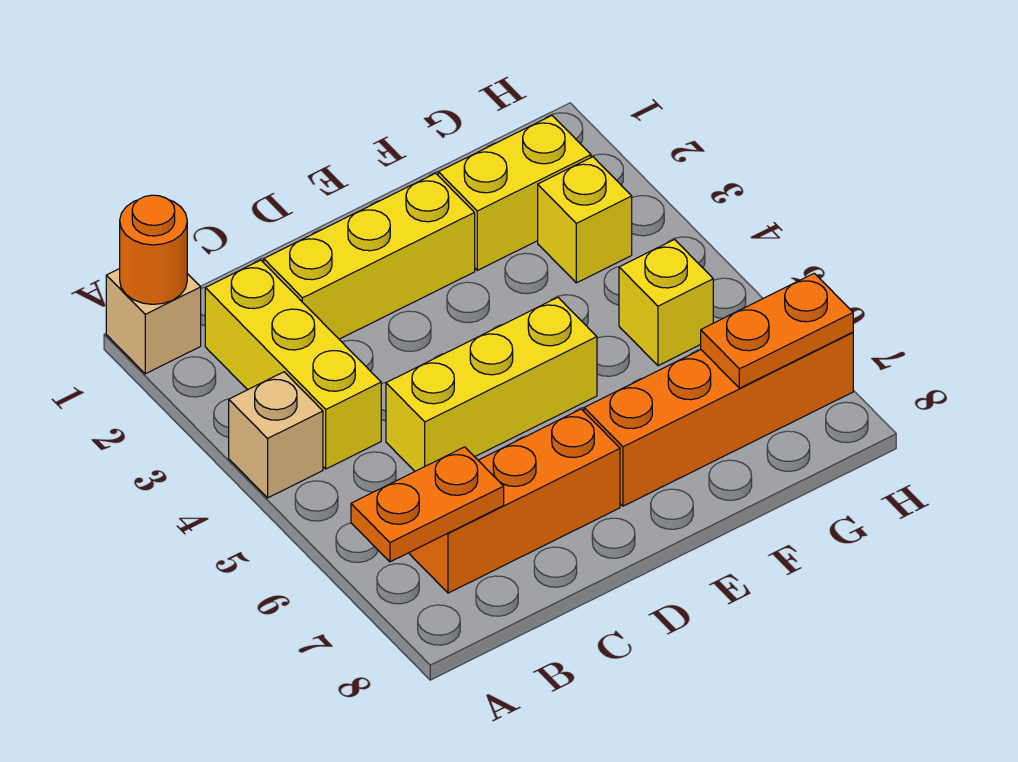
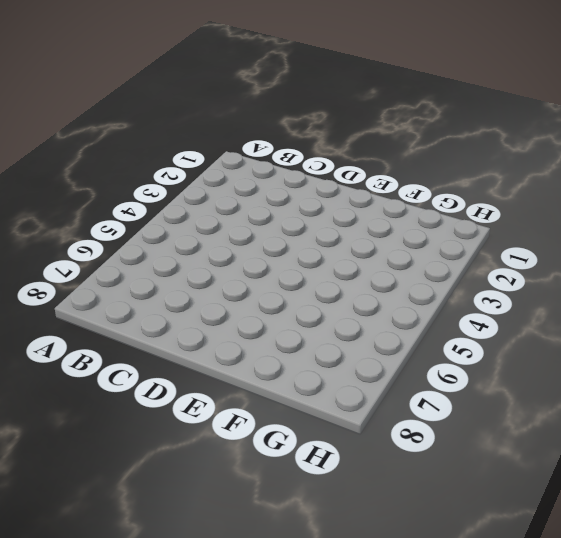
none -> tan brick A1 level 1
none -> tan brick A4 level 1
none -> yellow brick B2:B4 level 1

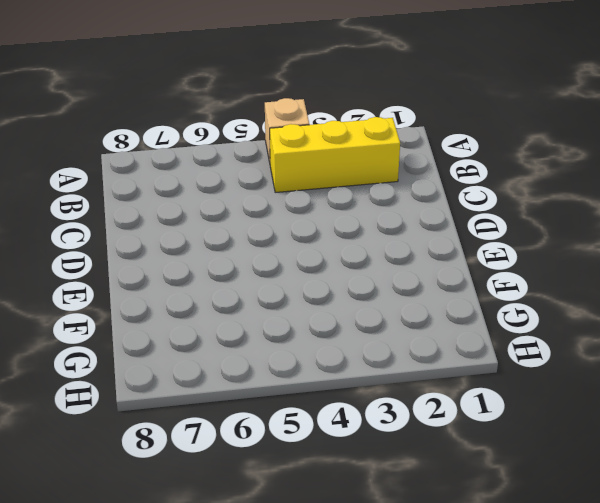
none -> tan brick A1 level 1
none -> orange brick B7:D7 level 1
none -> yellow brick C2:E2 level 1

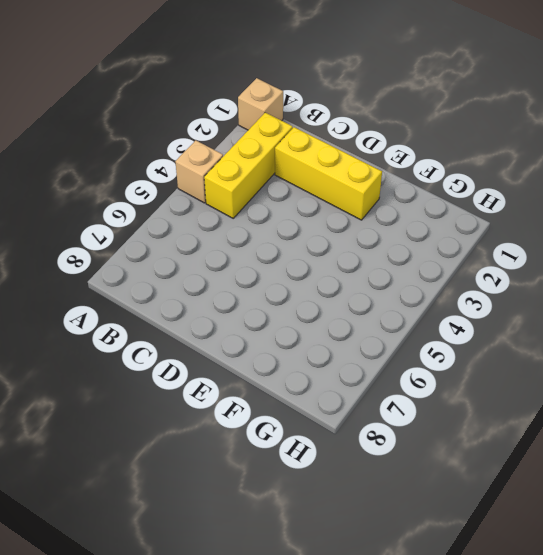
none -> orange brick B7:D7 level 1
none -> yellow brick C5:E5 level 1
none -> orange brick E7:H7 level 1

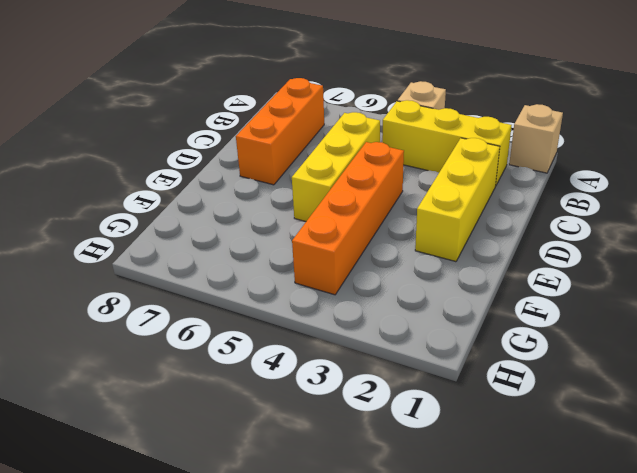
orange brick D4:G4 level 1 -> orange brick E7:H7 level 1
none -> yellow brick F2:G2 level 1
none -> yellow brick G3 level 1
none -> yellow brick G5 level 1

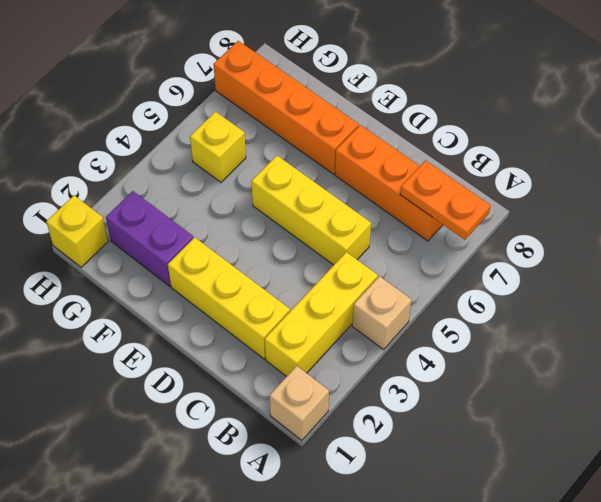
purple brick F2:G2 level 1 -> yellow brick F2:G2 level 1
yellow brick H1 level 1 -> yellow brick G3 level 1
none -> orange round brick A1 level 2
none -> orange plate G7:H7 level 2

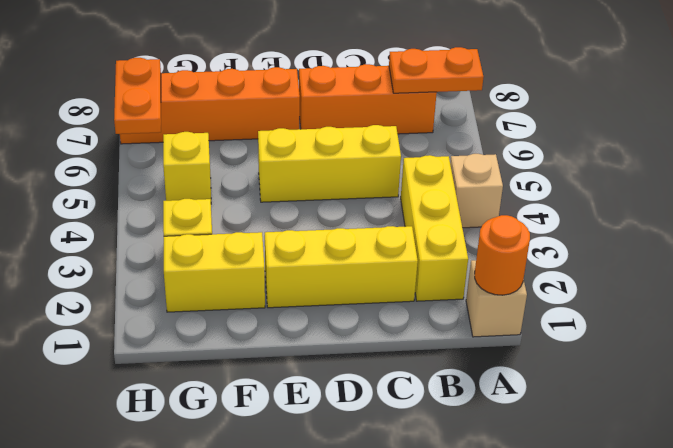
orange plate H6:H7 level 2 -> orange plate G7:H7 level 2

